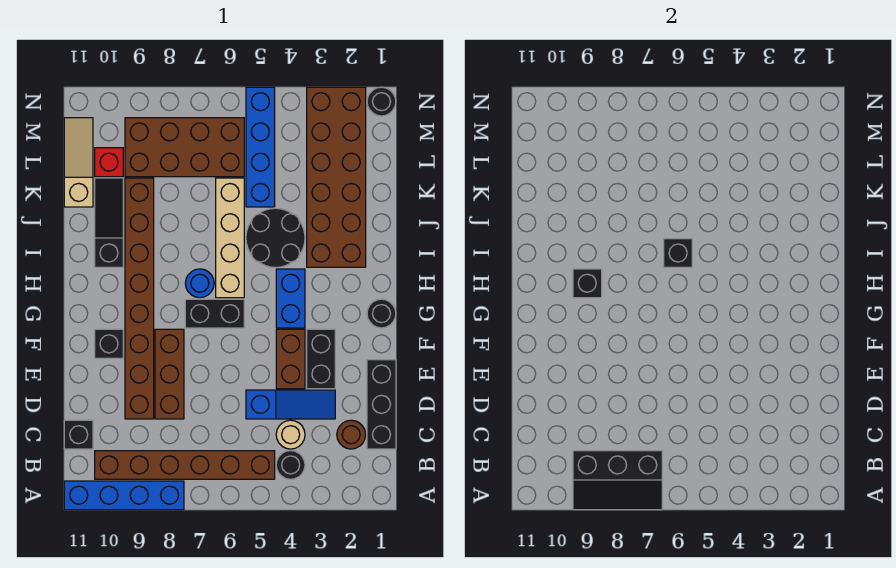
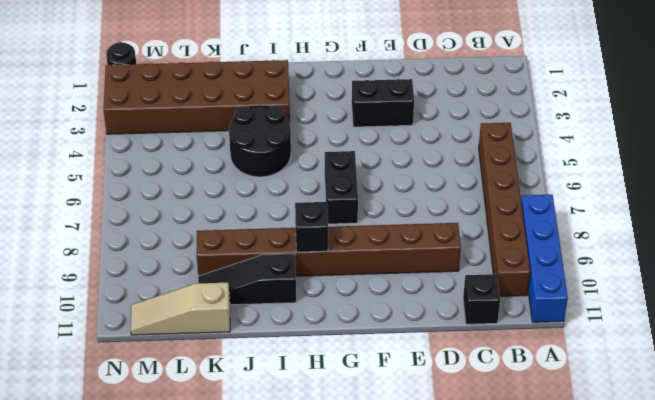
none -> black round brick B4 level 1
none -> black brick C1:E1 level 1
none -> brown round brick C2 level 1

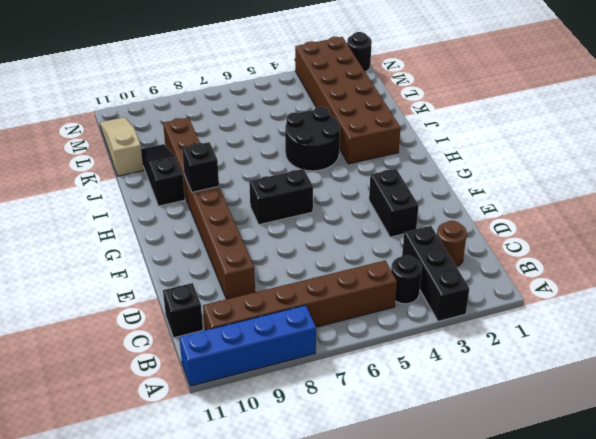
black brick A3:C3 level 1 -> black brick C1:E1 level 1
none -> tan round brick C4 level 1
none -> blue slope D3:D5 level 1 top 5
none -> brown brick D8:F8 level 1

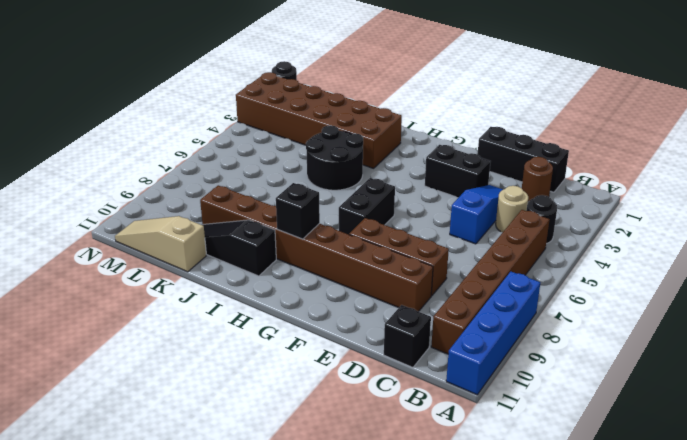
none -> brown brick E4:F4 level 1
none -> black brick F10 level 1
none -> black round brick G1 level 1

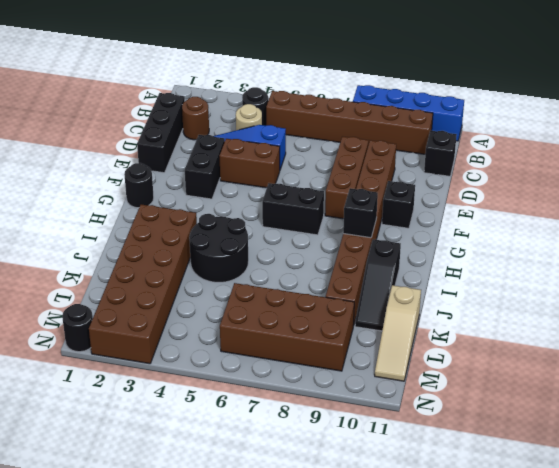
brown brick E4:E5 level 1 -> brown brick E4:F4 level 1
none -> blue brick G4:H4 level 1
none -> tan brick H6:K6 level 1
none -> blue round brick H7 level 1

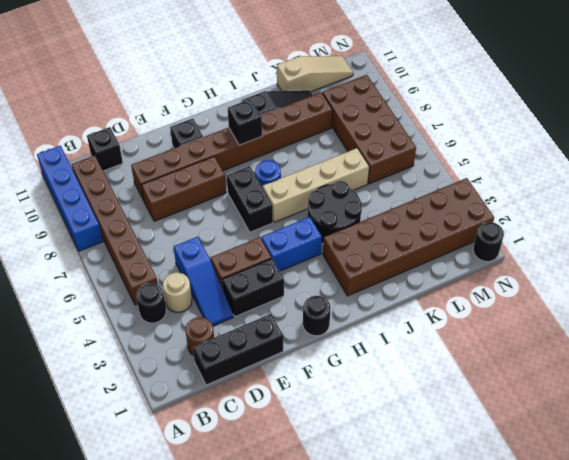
none -> blue brick K5:N5 level 1
none -> red brick L10 level 1
none -> black slope A7:B9 level 2 top B

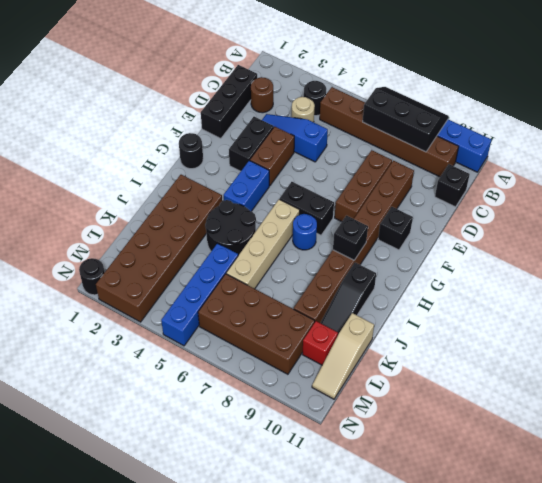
none -> black brick I6 level 2

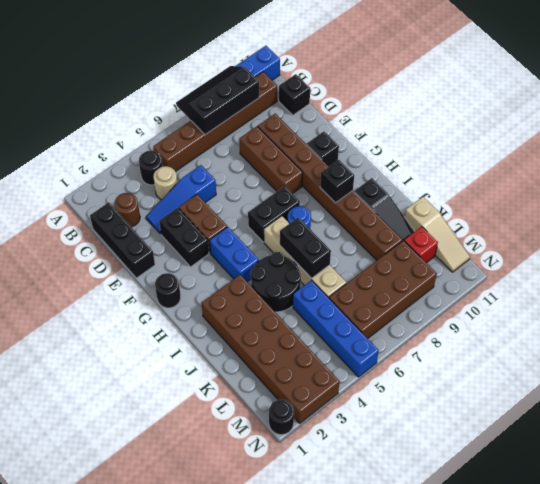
black brick I6:J6 level 2 -> black brick I6 level 2

